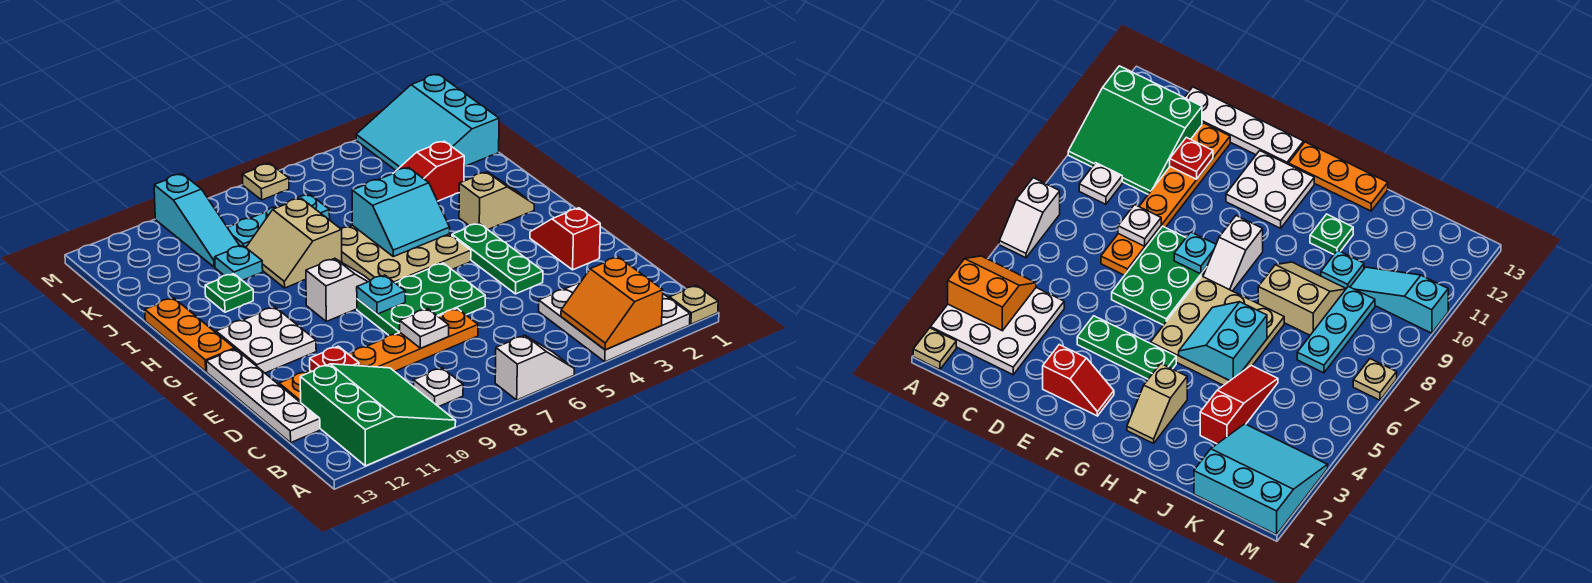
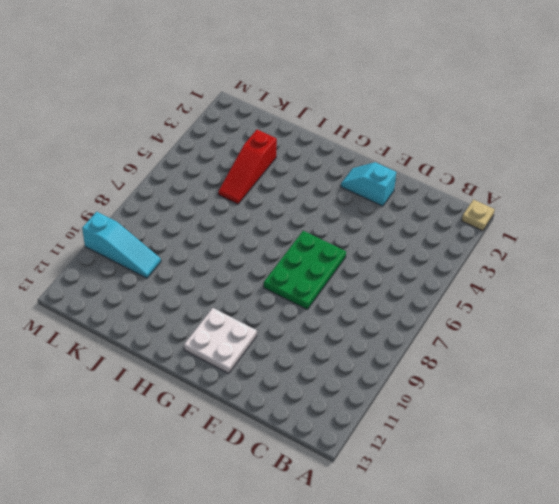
cyan slope E2:F2 level 1 top E -> red slope E2:F2 level 1 top E
none -> white plate A2:C4 level 1
none -> white slope A6:A7 level 1 top 7
none -> green slope A10:C12 level 1 top 12

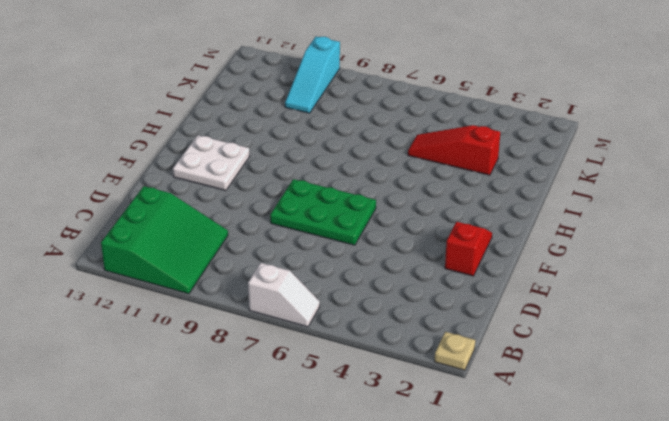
none -> white plate A2:C4 level 1
none -> white plate B9 level 1
none -> white plate C13:F13 level 1

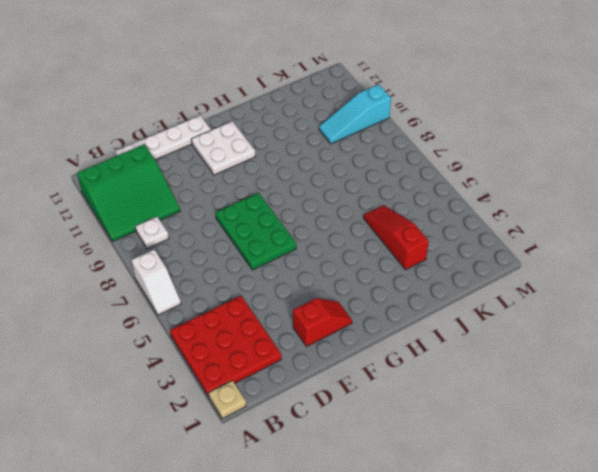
red plate A2:C4 level 1 -> white plate A2:C4 level 1
none -> orange plate D7:D12 level 1
none -> green plate E4:G4 level 1
none -> tan plate G5:I7 level 1

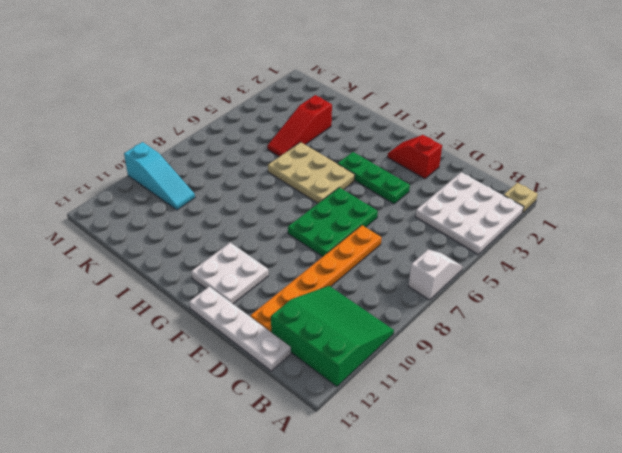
tan plate G5:I6 level 1 -> tan plate G5:I7 level 1
none -> white plate B9 level 1
none -> white slope G8:G9 level 1 top 9
none -> orange plate G13:I13 level 1

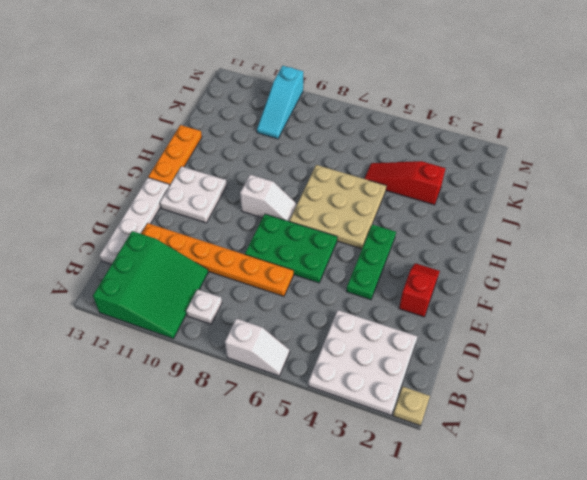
none -> tan slope H2:H3 level 1 top 3
none -> tan slope I8:J9 level 1 top 8
none -> green plate I11 level 1

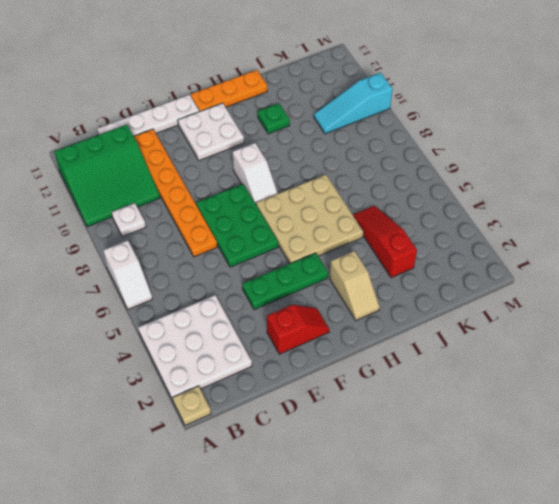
none -> tan slope I8:J9 level 1 top 8
none -> cyan plate J10 level 1
none -> cyan slope K1:M3 level 1 top 1

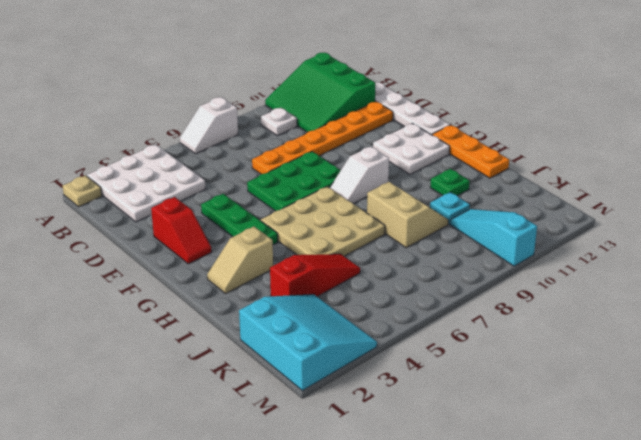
none -> cyan plate K7:K9 level 1
none -> tan plate M7 level 1
none -> orange slope A3:B4 level 2 top 3

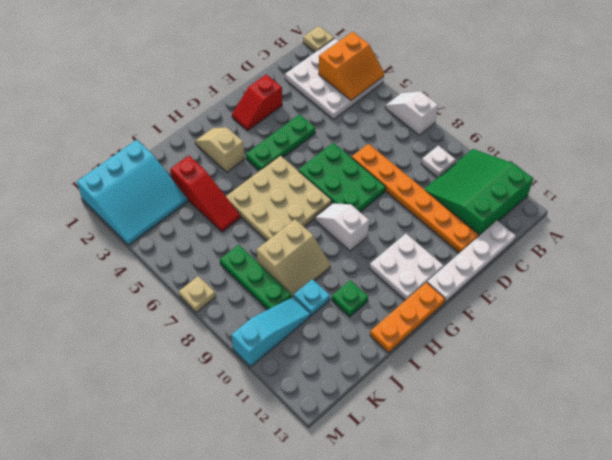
green plate K7:K9 level 1 -> cyan plate K7:K9 level 1
none -> white plate D8 level 2
none -> red plate D11 level 2
none -> cyan plate F8 level 2

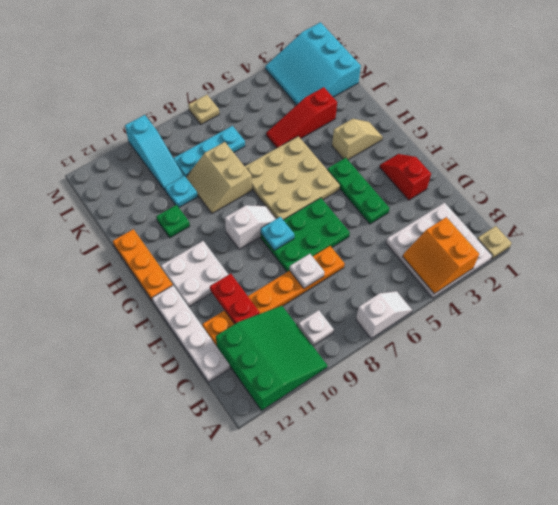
red plate D11:E11 level 2 -> red plate D11 level 2
none -> cyan slope H5:I6 level 2 top I

